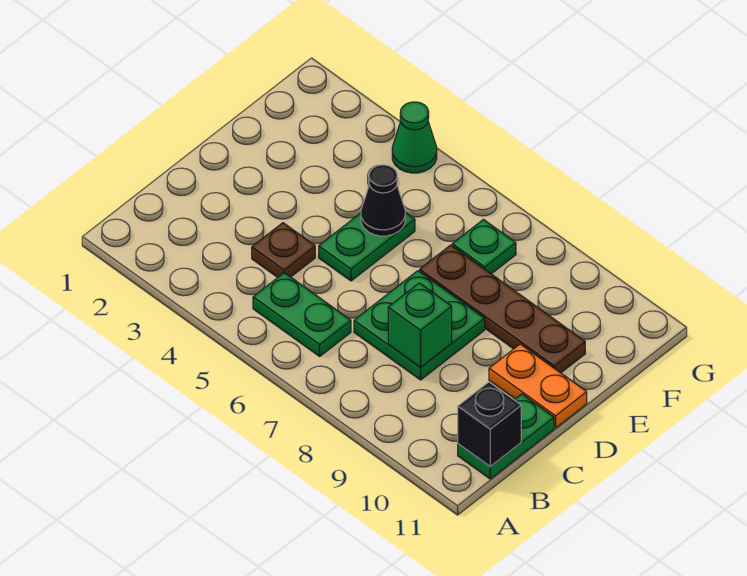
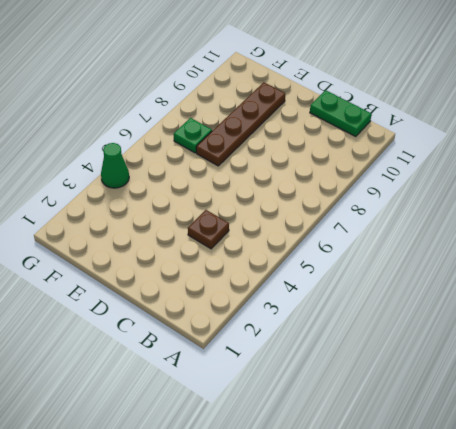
none -> green plate B5:B6 level 1
none -> green plate C7:D8 level 1
none -> green plate D5:E5 level 1

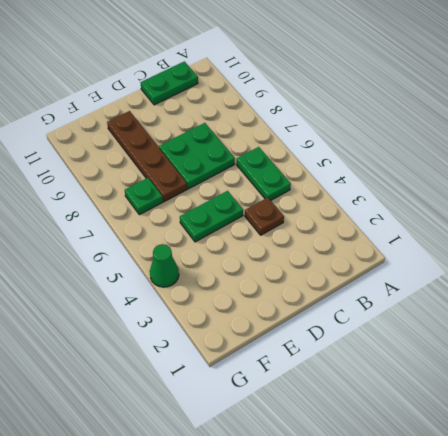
none -> orange plate D10:D11 level 1
none -> black brick B11 level 2
none -> green brick C8 level 2

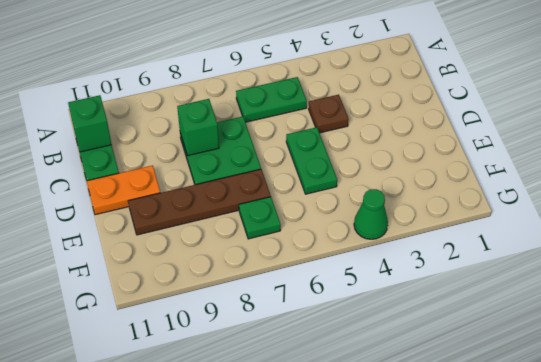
green brick B11 level 2 -> black brick B11 level 2
none -> black cone E5 level 2

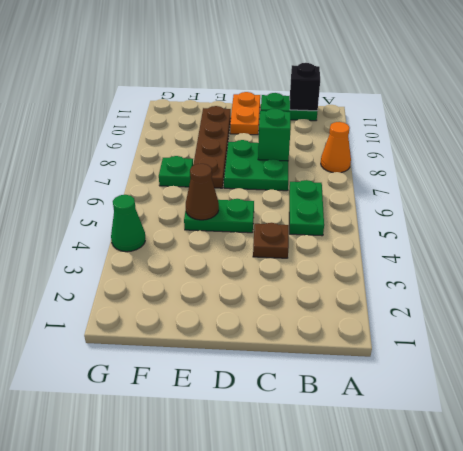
orange cone A8 level 1 -> none
brown cone E5 level 2 -> black cone E5 level 2

